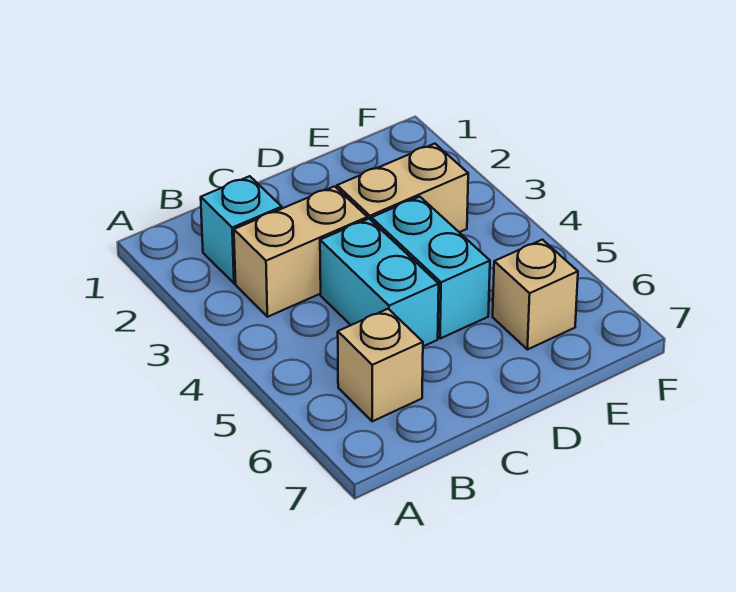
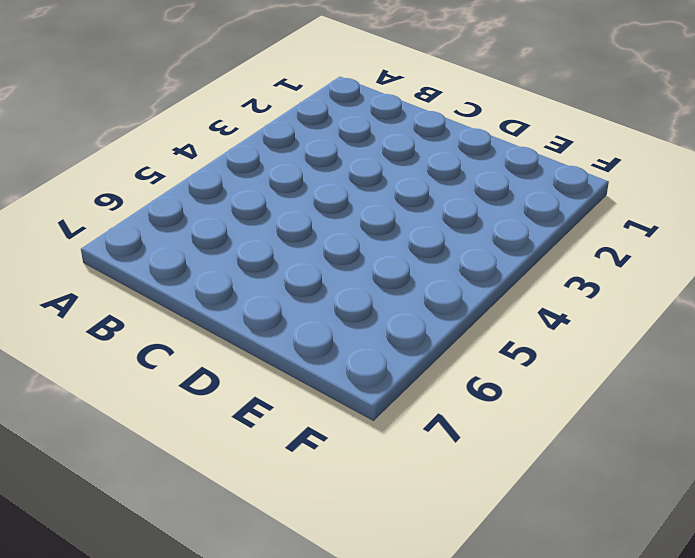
none -> cyan brick B2 level 1
none -> tan brick B3:C3 level 1

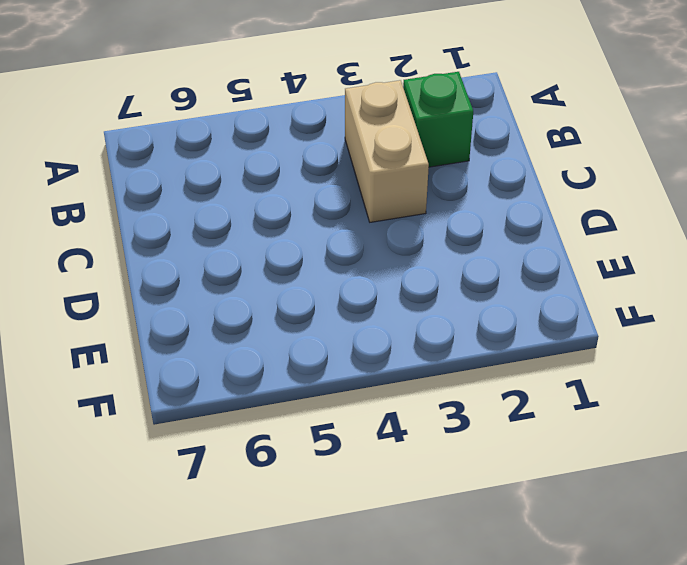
green brick B2 level 1 -> cyan brick B2 level 1
none -> tan brick B6 level 1
none -> cyan brick C4:C5 level 1

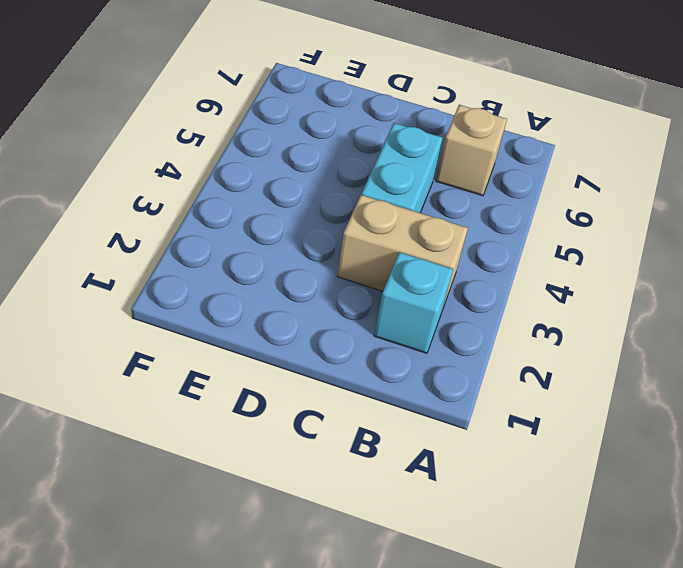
none -> tan brick D3:E3 level 1
none -> cyan brick D4:D5 level 1

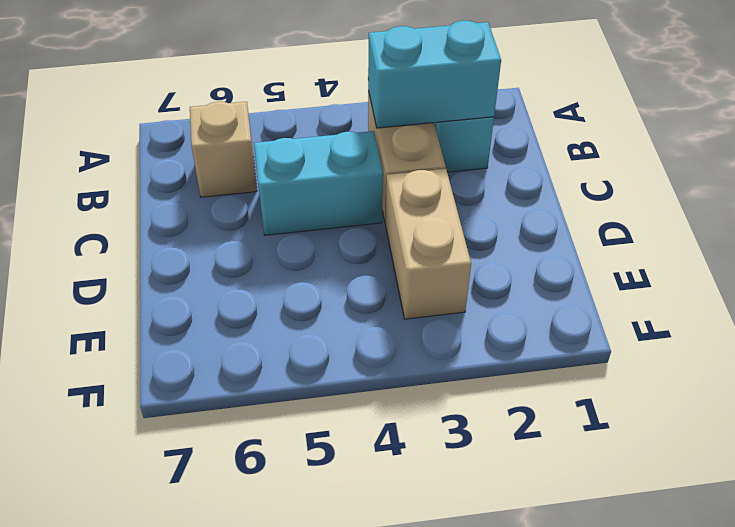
cyan brick B2:B3 level 2 -> cyan brick D4:D5 level 1
none -> tan brick E6 level 1

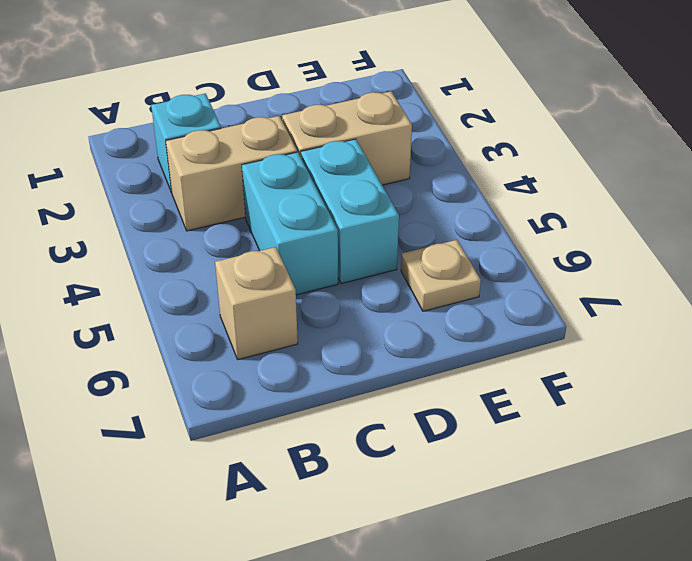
tan plate E6 level 1 -> tan brick E6 level 1

